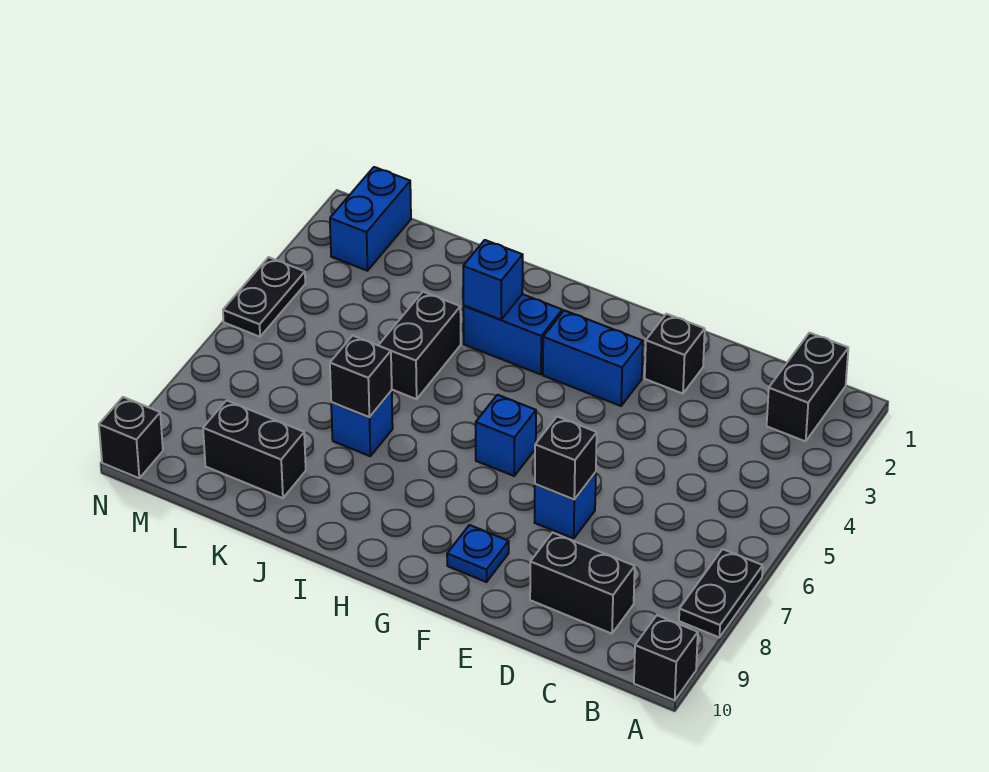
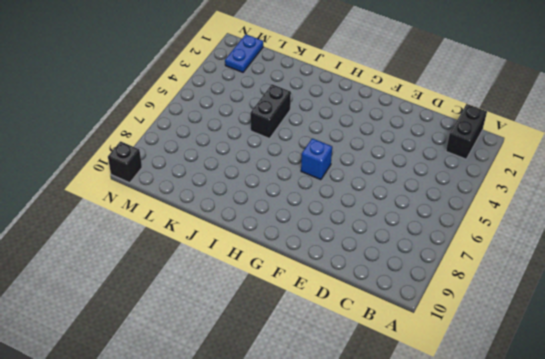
blue plate M1:M2 level 1 -> blue brick M1:M2 level 1
none -> black plate A7:A8 level 1
none -> black brick A10 level 1
none -> black brick C9:D9 level 1

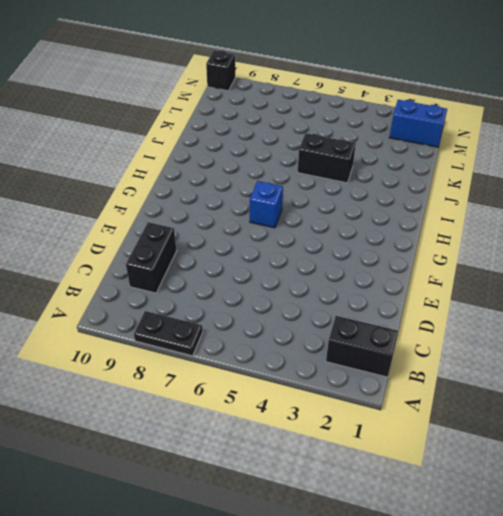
none -> black brick A10 level 1
none -> black brick E2 level 1
none -> blue brick E7 level 1

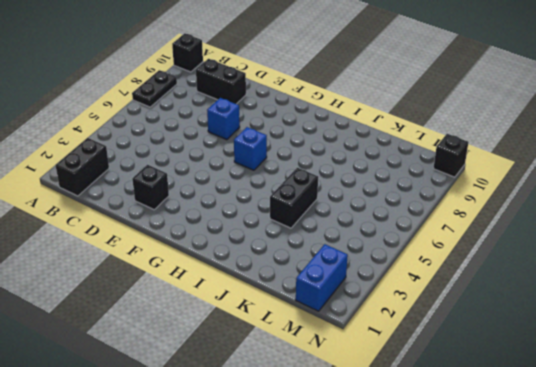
none -> blue brick F3:G3 level 1
none -> blue plate F9 level 1
none -> blue brick H3:I3 level 1

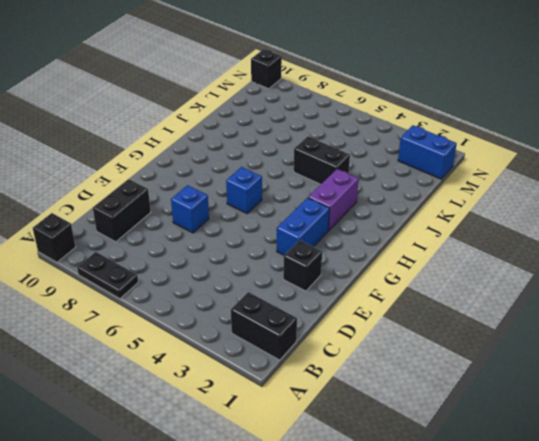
purple brick H3:I3 level 1 -> blue brick H3:I3 level 1
none -> blue plate F9 level 1
none -> blue brick J7 level 1
none -> black brick K9:L9 level 1

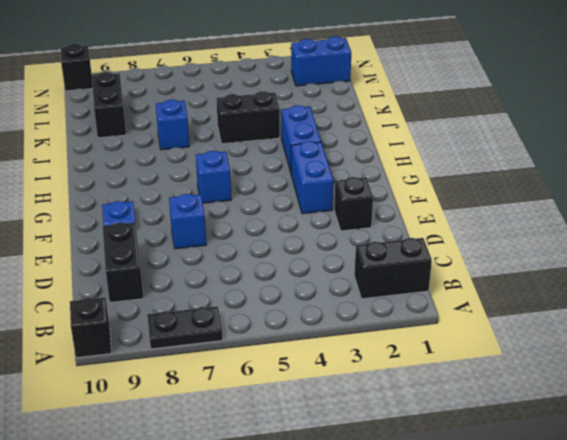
none -> black plate N4:N5 level 1
none -> black brick E7 level 2
none -> blue brick I3 level 2

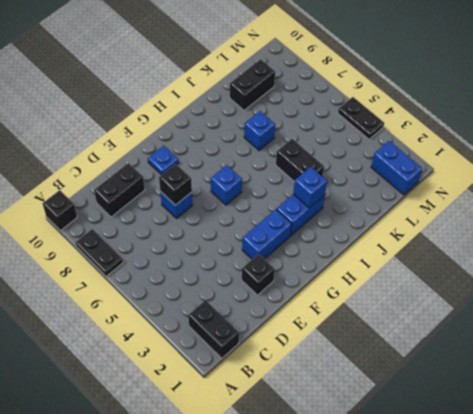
none -> black brick N10 level 1
none -> black brick J7 level 2

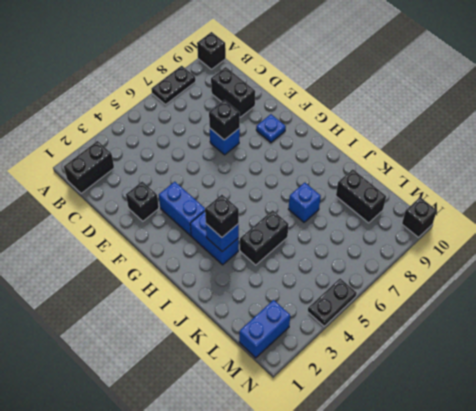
black brick I3 level 3 -> black brick J7 level 2
none -> blue brick G6 level 1

